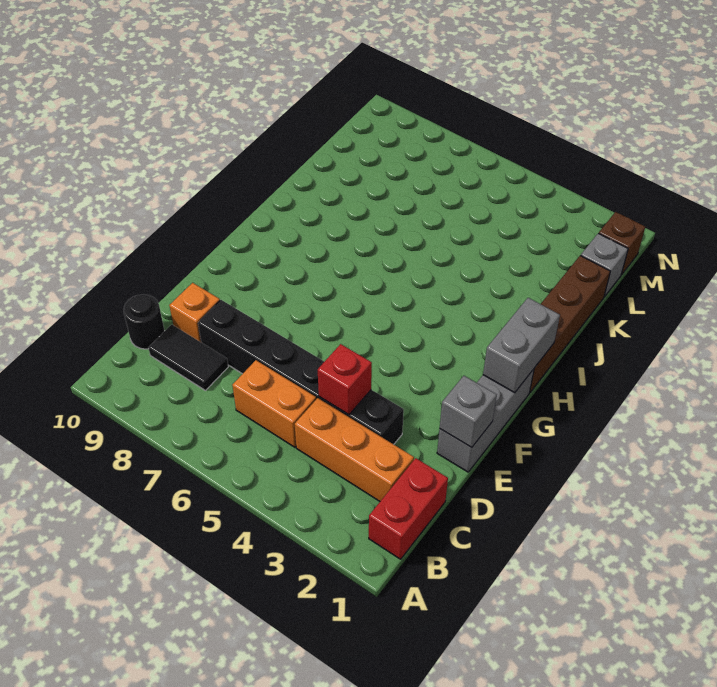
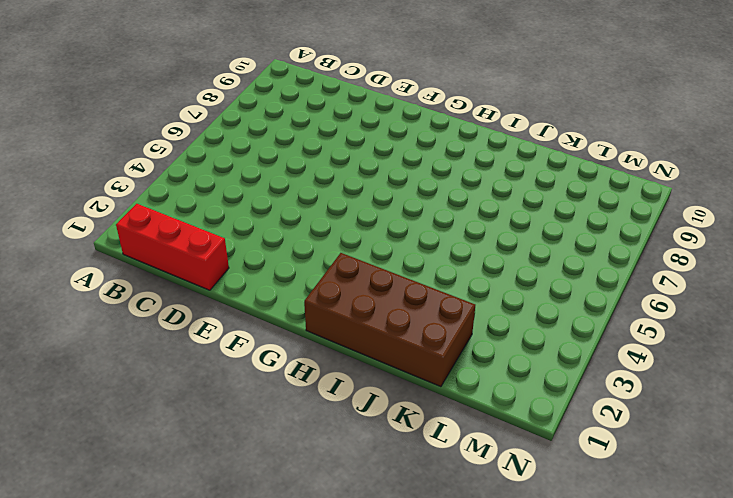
red brick B1:D1 level 1 -> red brick B1:C1 level 1
brown brick H1:K2 level 1 -> brown brick H1:K1 level 1
none -> orange brick C2:C4 level 1
none -> orange brick C5:C6 level 1
none -> black tile C8:C9 level 1

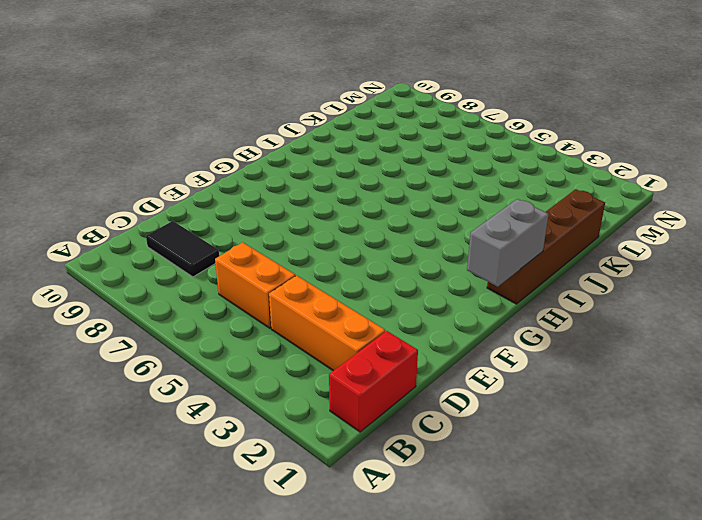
none -> black round brick C10 level 1
none -> black brick D3:D8 level 1
none -> orange brick D9 level 1

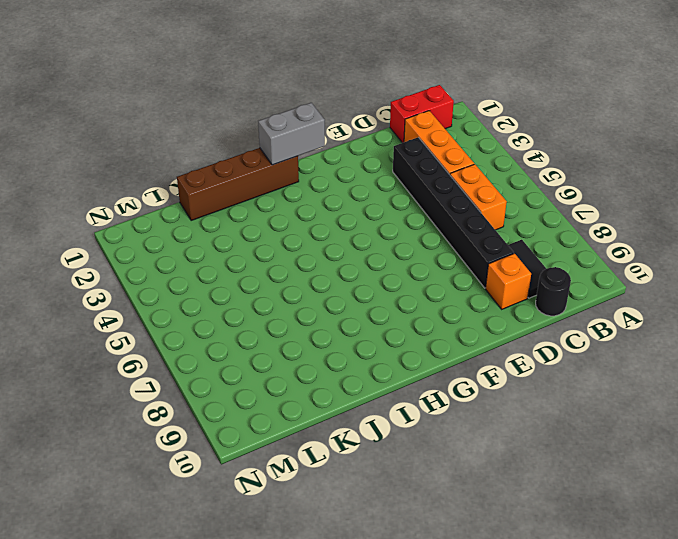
none -> grey brick E1:G1 level 1
none -> grey brick L1 level 1
none -> brown brick M1 level 1

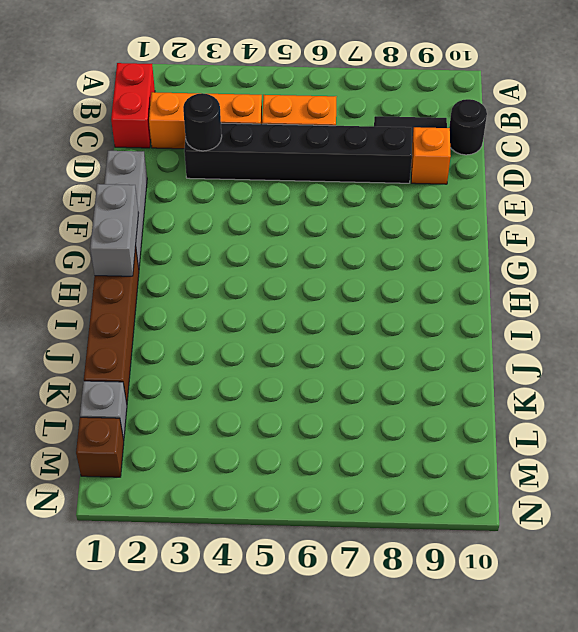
black round brick D3 level 2 -> none
none -> red brick D4 level 2
none -> grey brick E1 level 2

